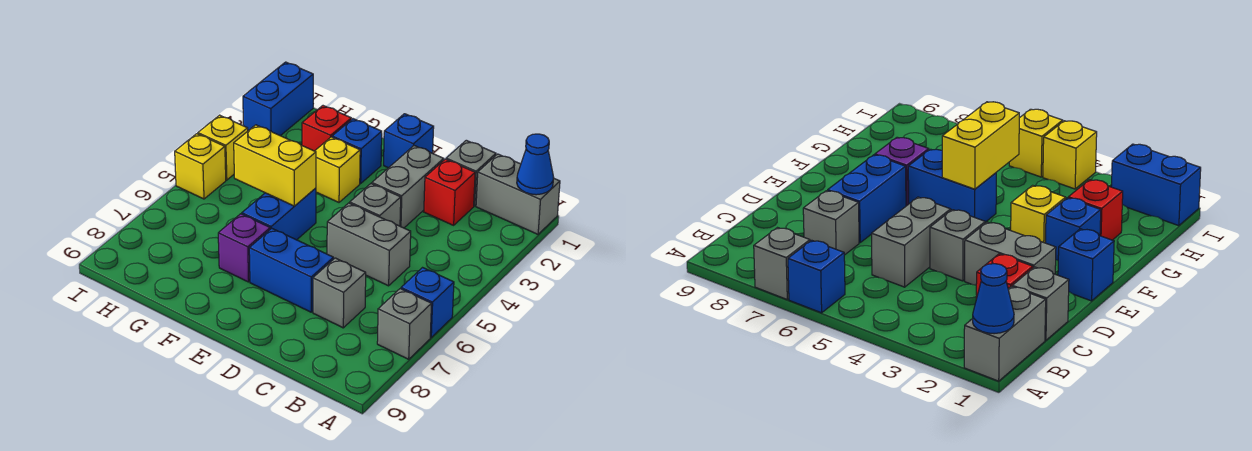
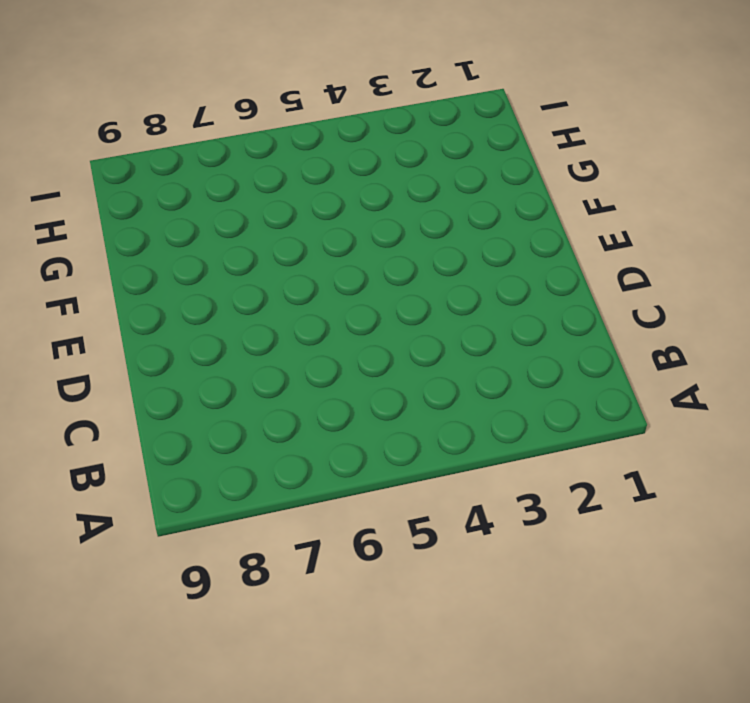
none -> grey brick A1:B1 level 1
none -> blue brick A6 level 1
none -> grey brick A7 level 1

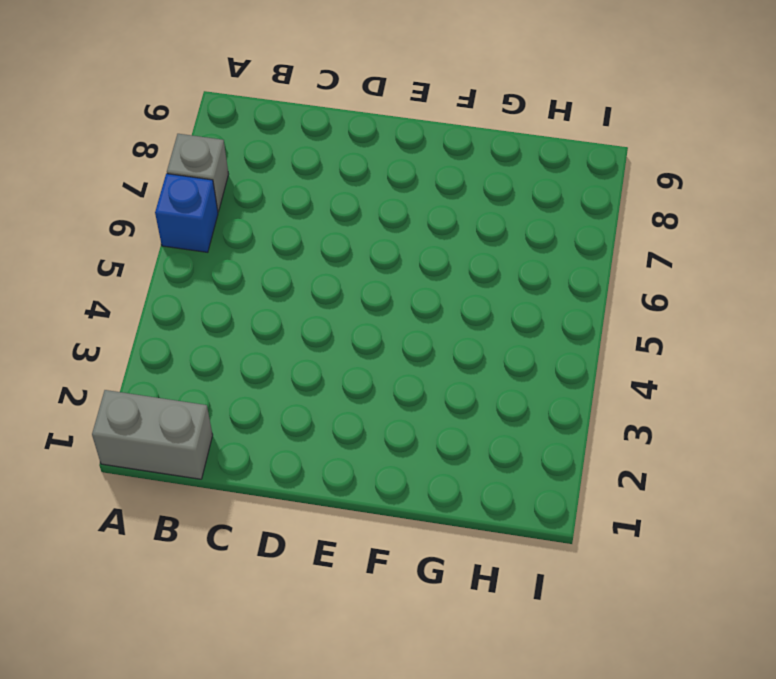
none -> grey brick C1 level 1
none -> red brick C2 level 1
none -> grey brick C5:D5 level 1

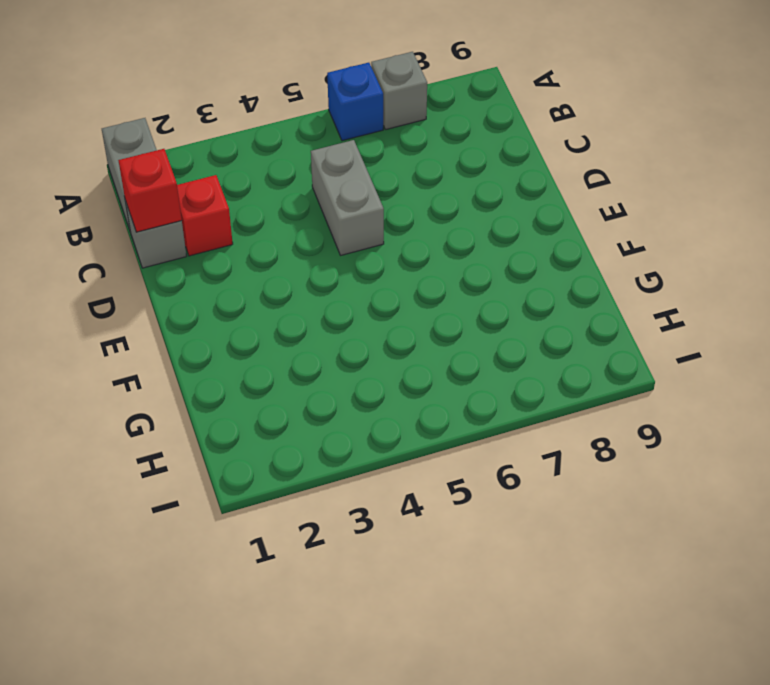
red brick C1 level 2 -> red brick G2 level 1
none -> grey brick C7 level 1
none -> grey brick D2:D3 level 1
none -> grey brick D4 level 1

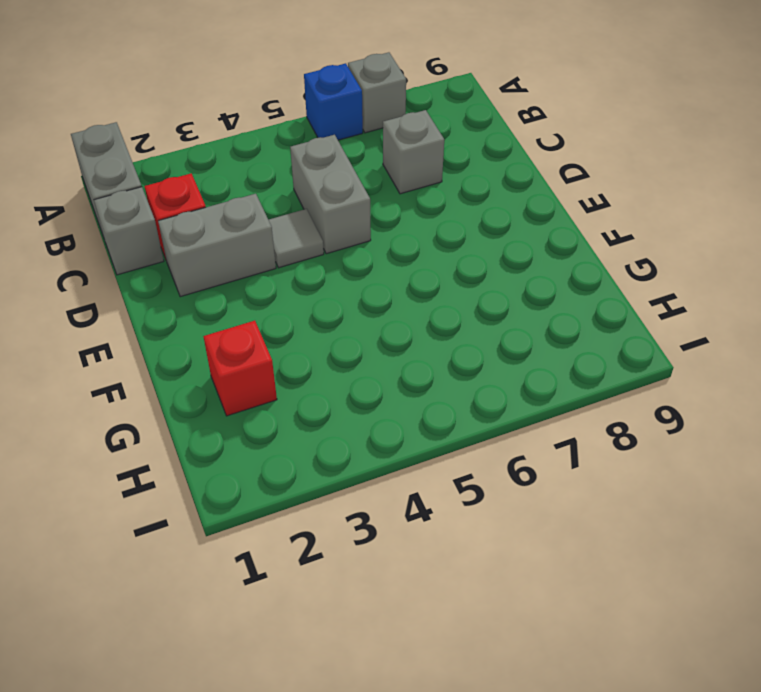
grey tile D4 level 1 -> grey brick D4 level 1
none -> blue brick D7:E7 level 1
none -> blue brick E1 level 1
none -> blue brick F2 level 1

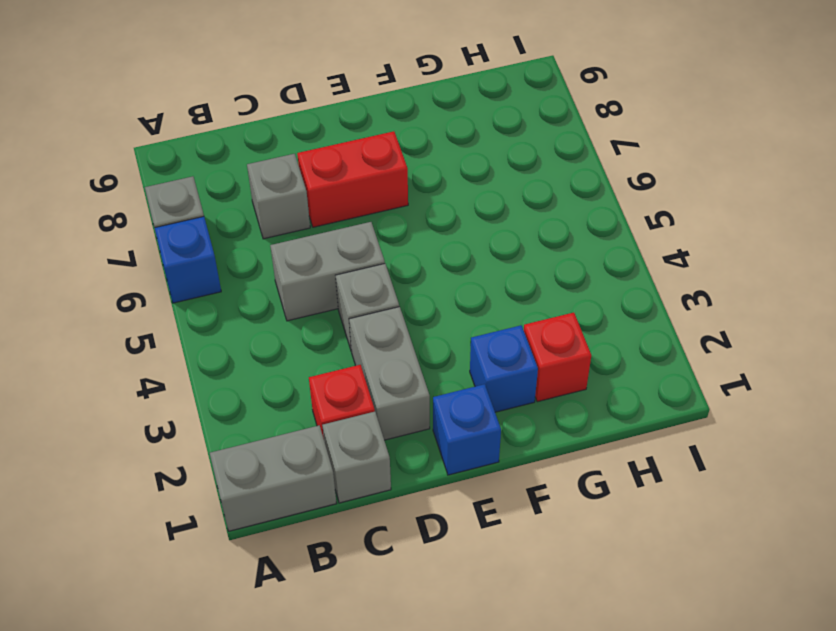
red brick D7:E7 level 1 -> blue brick D7:E7 level 1
none -> yellow brick F3 level 1
none -> blue brick F5:F6 level 1
none -> purple brick F7 level 1

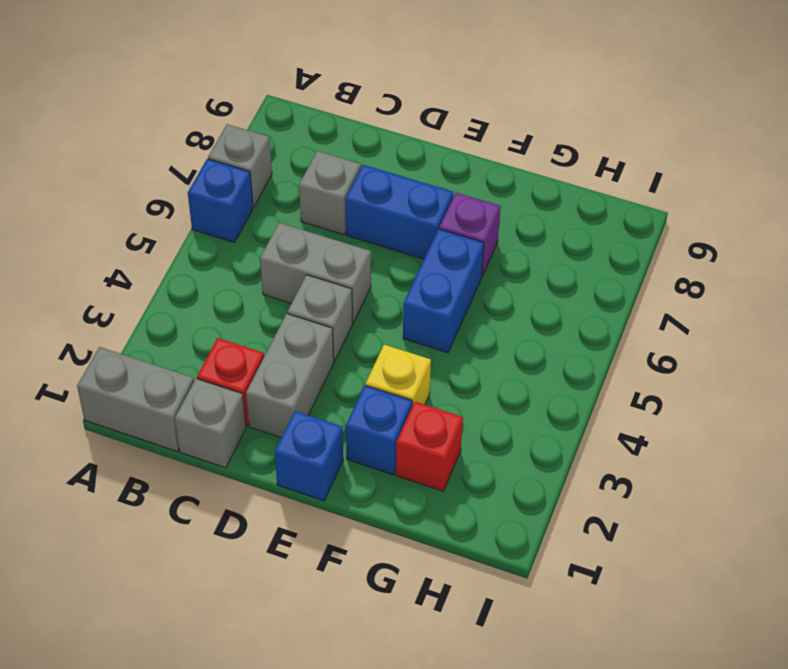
none -> blue brick I1:I2 level 1
none -> yellow brick I4 level 1
none -> yellow brick I5 level 1

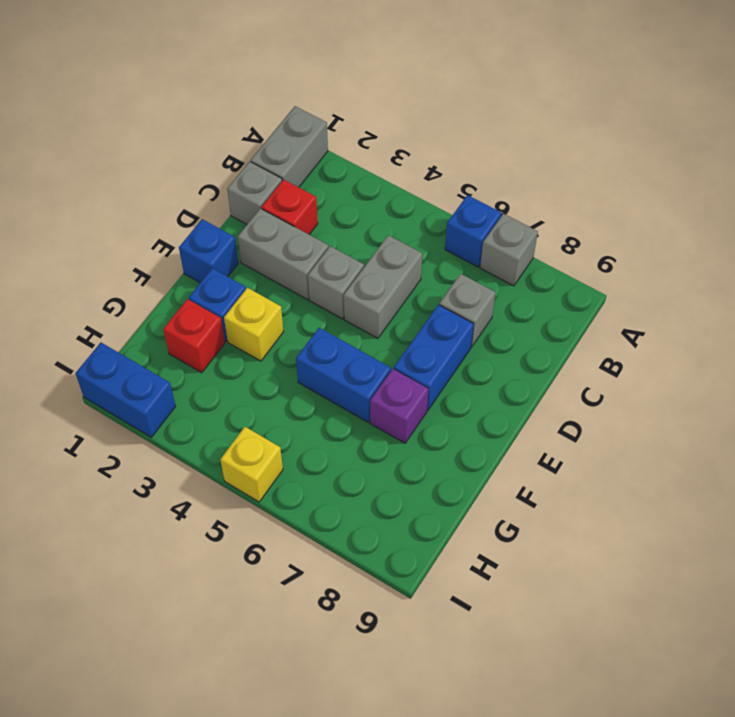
none -> yellow brick I4 level 1
none -> blue cone A1 level 2
none -> yellow brick F5:G5 level 2

